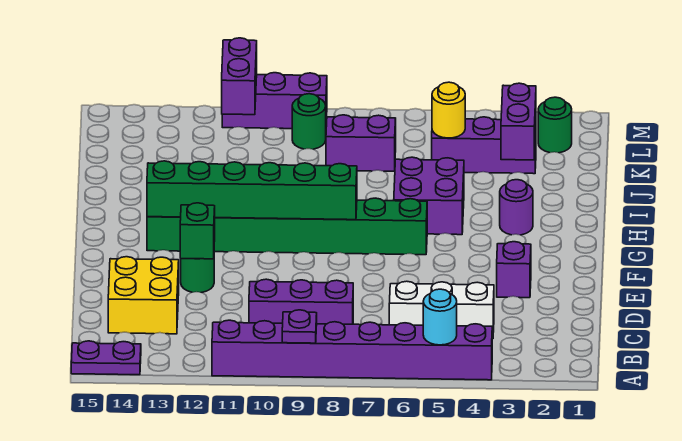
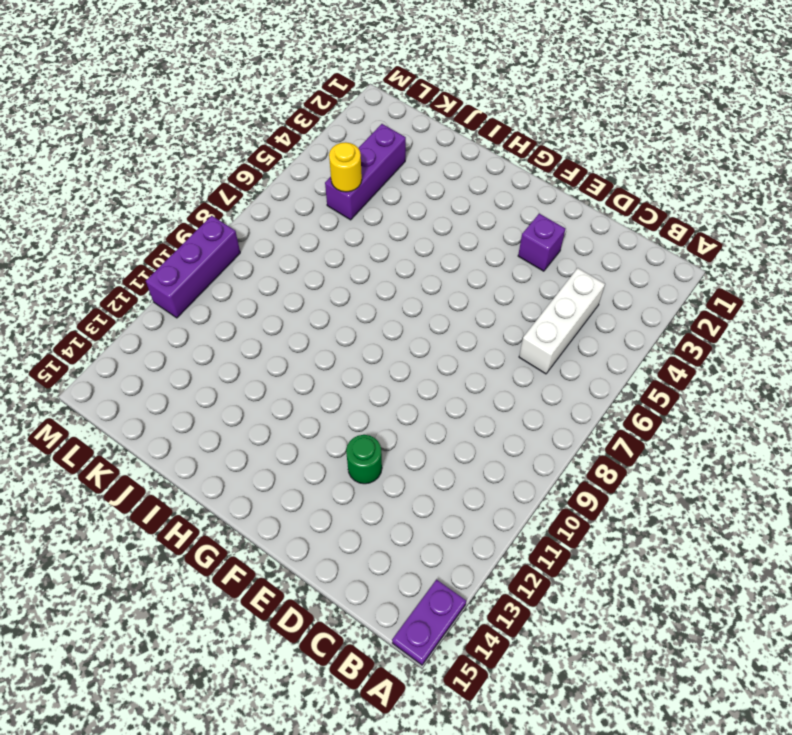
none -> purple brick A4:A11 level 1
none -> purple brick C8:C10 level 1
none -> yellow brick C13:D14 level 1

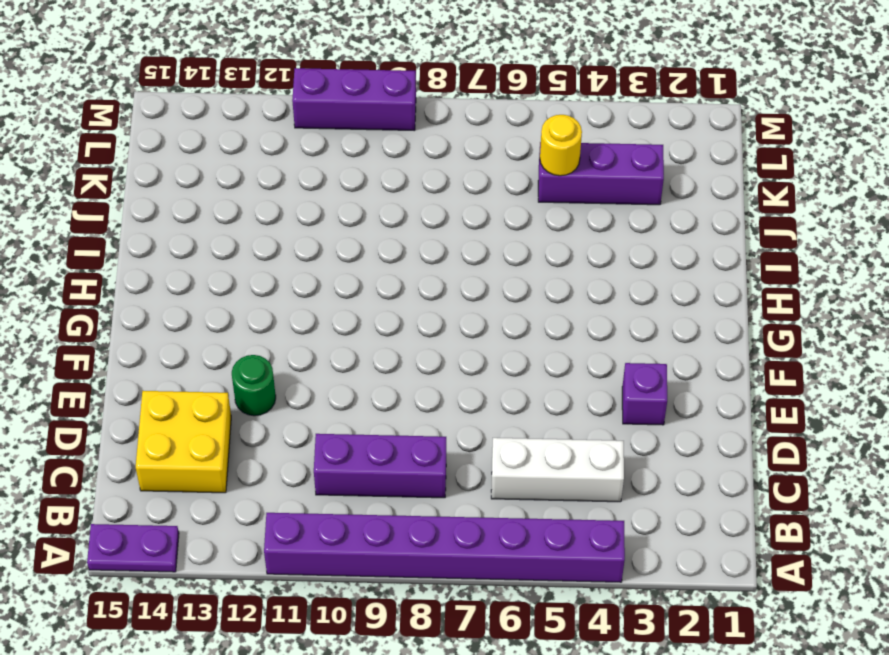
none -> green brick G6:G13 level 1
none -> purple round brick H3 level 1
none -> purple brick H5:I6 level 1

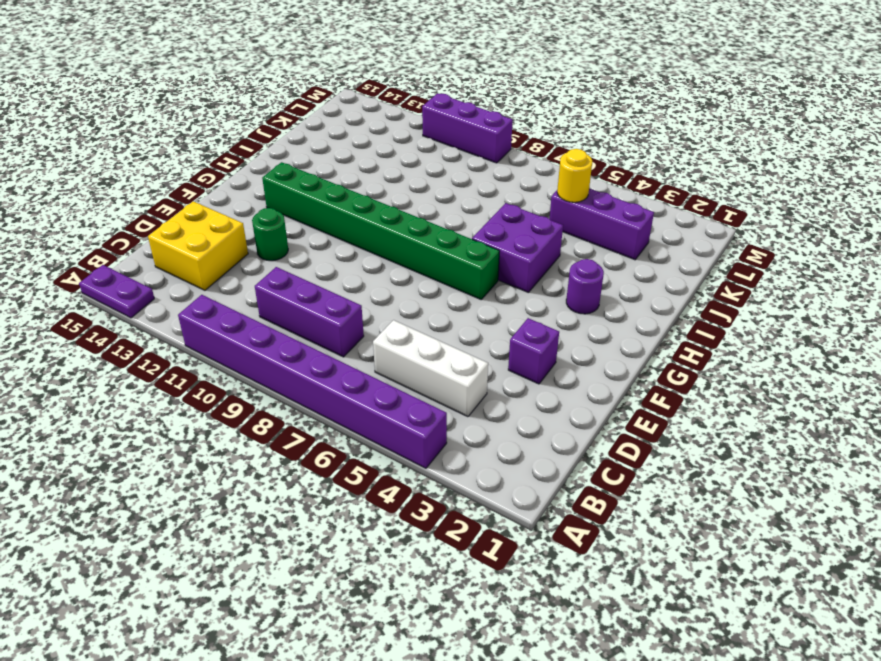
none -> purple brick K7:K8 level 1
none -> green round brick L2 level 1
none -> green round brick L9 level 1

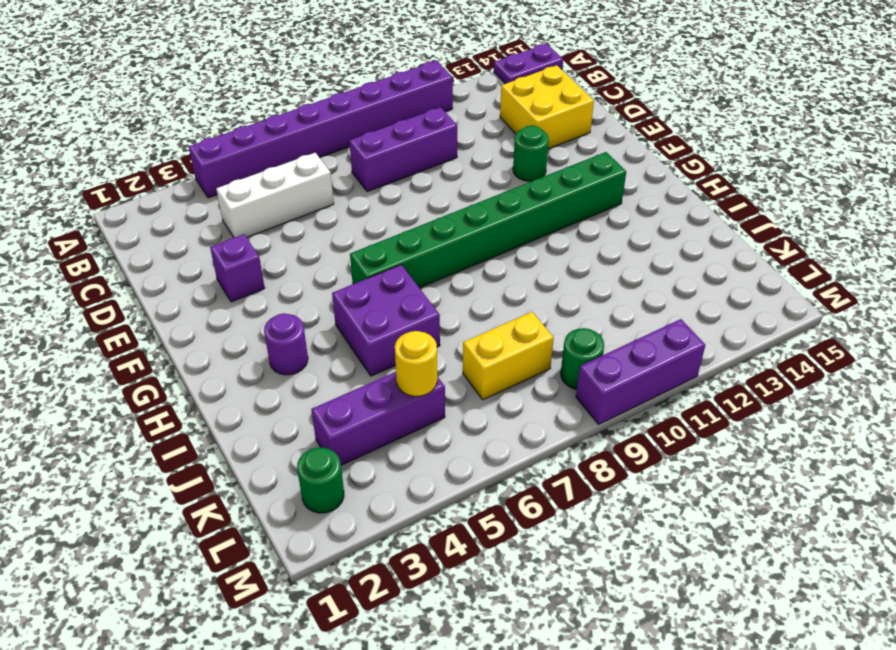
yellow brick K7:K8 level 1 -> purple brick K7:K8 level 1
none -> cyan round brick A5 level 2
none -> purple plate A9 level 2
none -> green brick E12 level 2

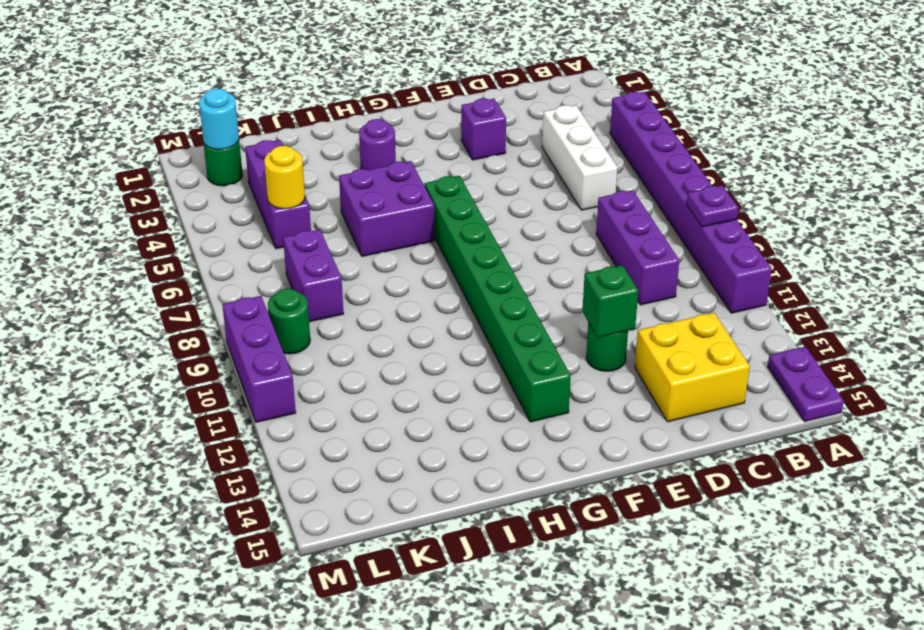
cyan round brick L2 level 2 -> cyan round brick A5 level 2
none -> green brick G8:G13 level 2
none -> purple brick J3:K3 level 2
none -> purple brick L11:M11 level 2

